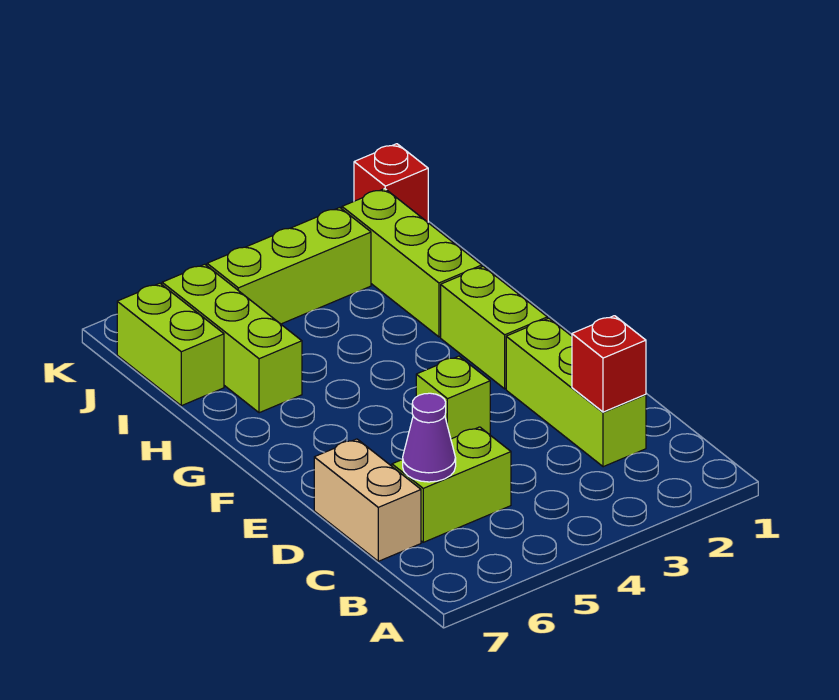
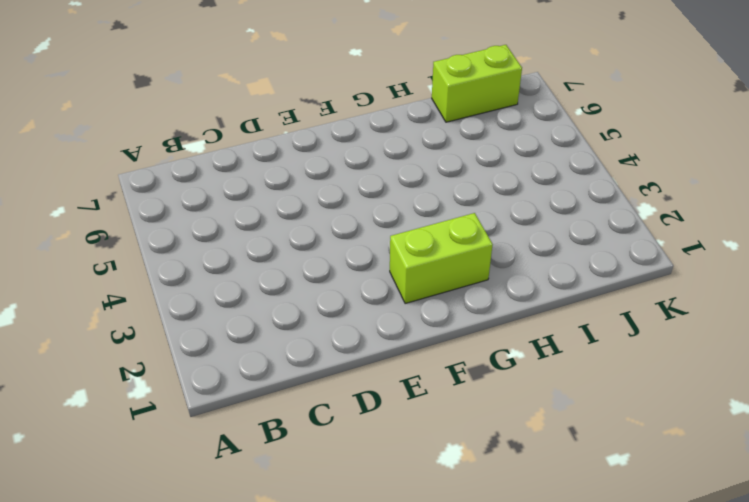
none -> lime brick C2:E2 level 1
none -> lime brick C5:C6 level 1
none -> tan brick C7:D7 level 1

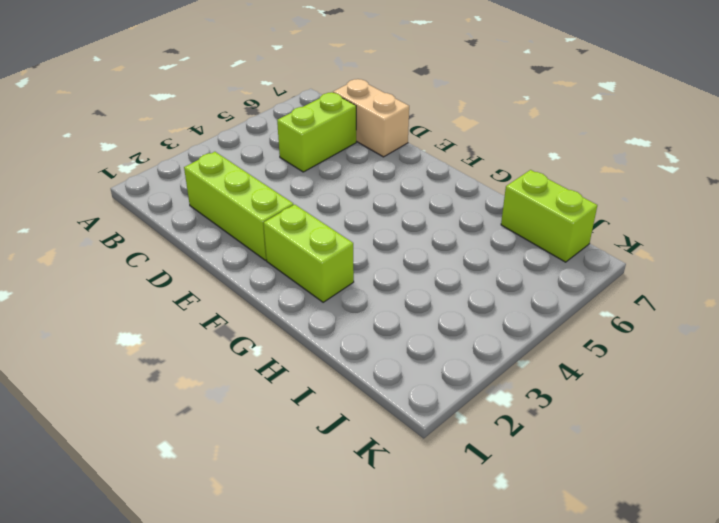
none -> lime brick E4 level 1
none -> lime brick H2:J2 level 1
none -> lime brick H6:J6 level 1

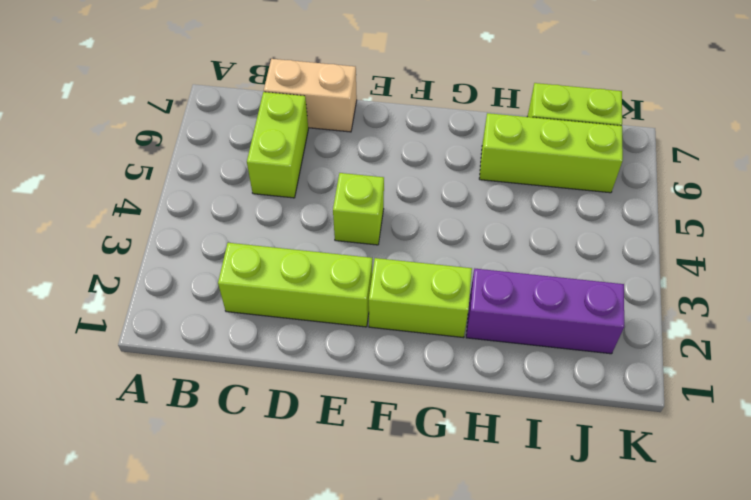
purple brick H2:J2 level 1 -> lime brick H2:J2 level 1
none -> lime brick J3:J5 level 1
none -> red brick K1 level 1
none -> red brick C2 level 2

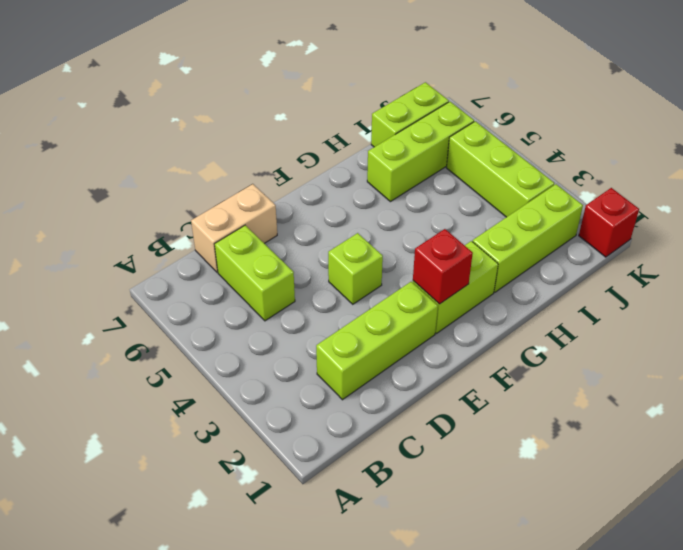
red brick F2 level 2 -> red brick C2 level 2
none -> purple cone C6 level 2

